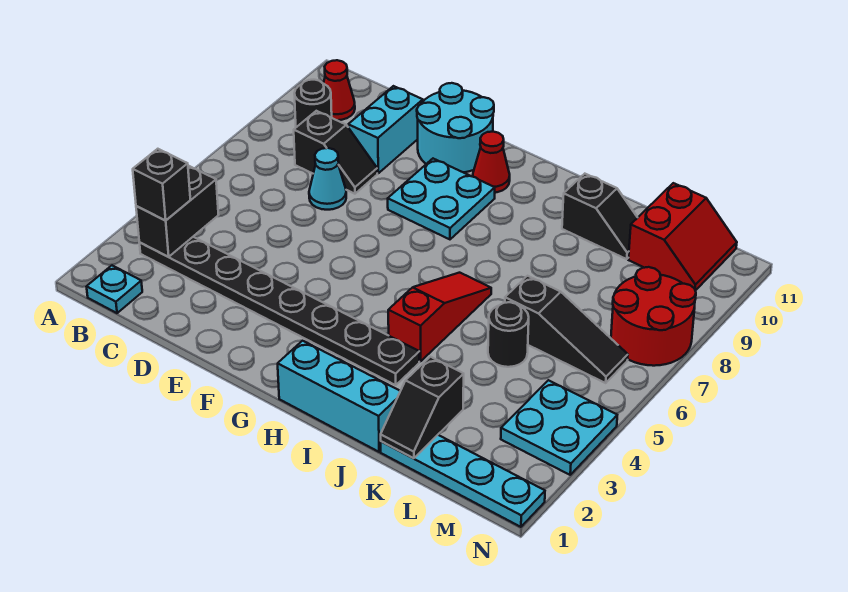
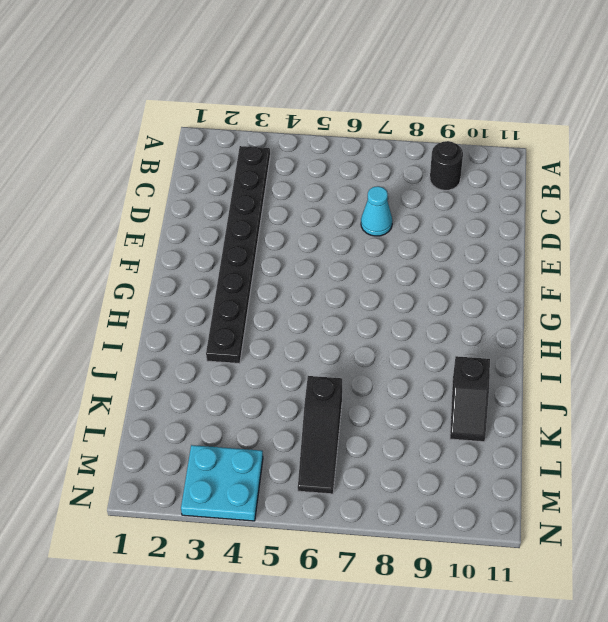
none -> cyan plate B1 level 1
none -> red cone B10 level 1
none -> black slope C8:D8 level 1 top C

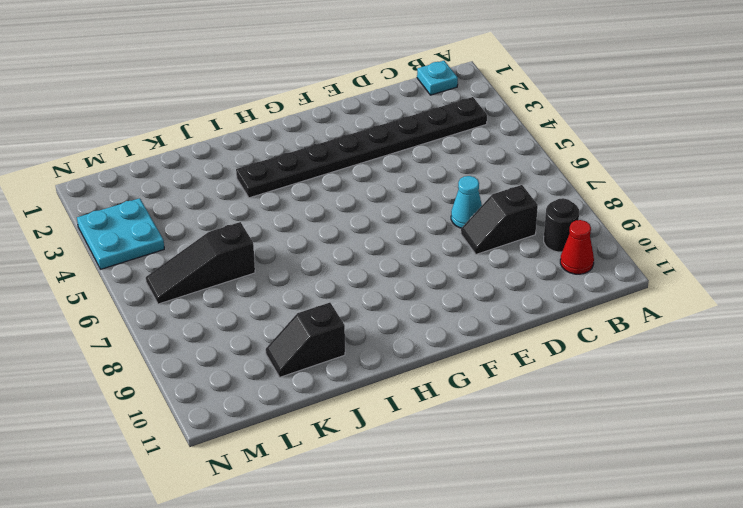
none -> cyan brick D9:D10 level 1
none -> cyan round brick E10:F11 level 1
none -> cyan plate F8:G9 level 1

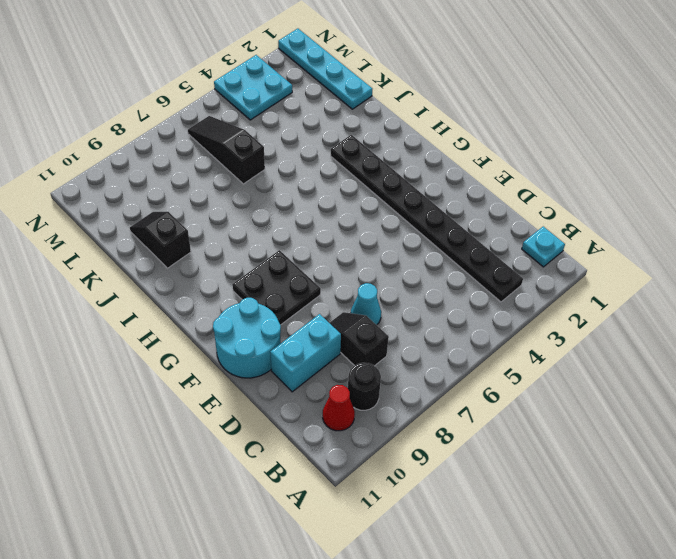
black plate F8:G9 level 1 -> cyan plate F8:G9 level 1
none -> red cone G10 level 1
none -> cyan brick H1:J1 level 1
none -> red slope I4:I6 level 1 top 4

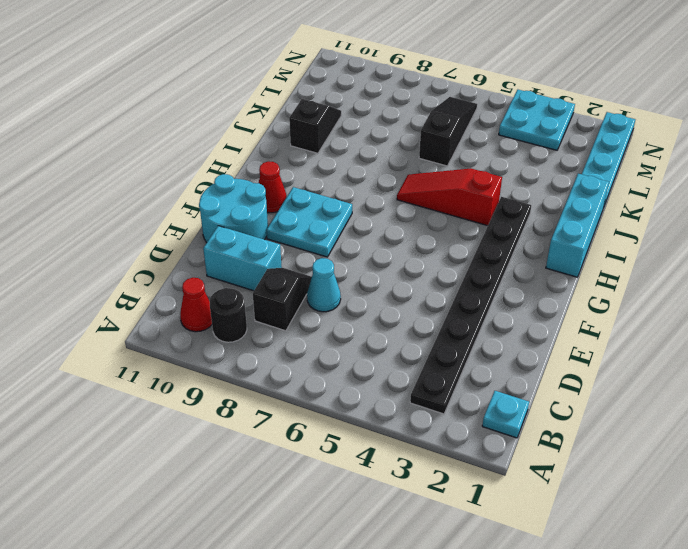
none -> black round brick K5 level 1
none -> red slope L10:M11 level 1 top L
none -> red round brick M7:N8 level 1

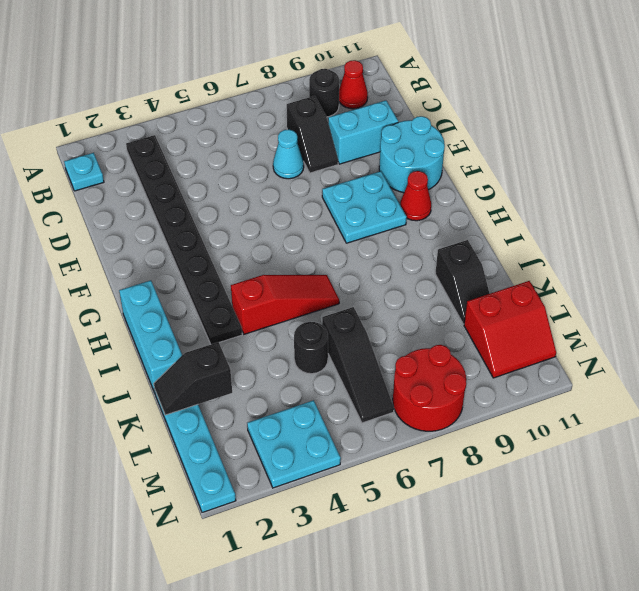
none -> black brick B3:B4 level 2
none -> black brick B3 level 3

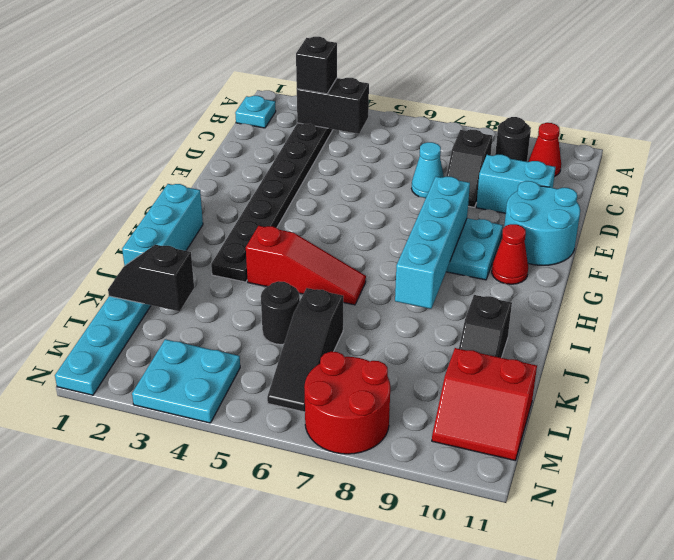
cyan brick F8:I8 level 2 -> none

